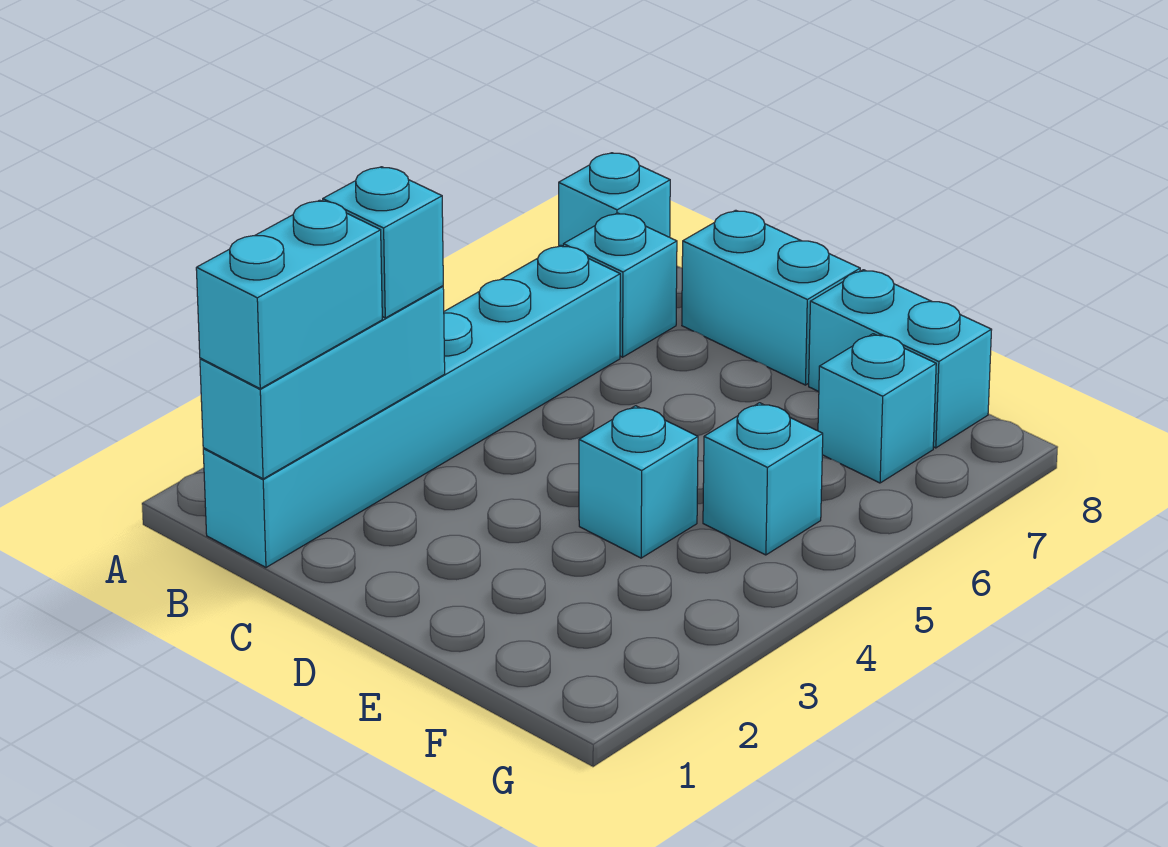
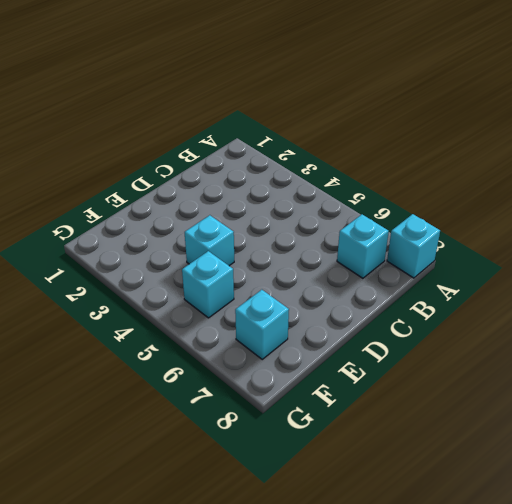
none -> cyan brick B1:B6 level 1
none -> cyan brick C8:D8 level 1

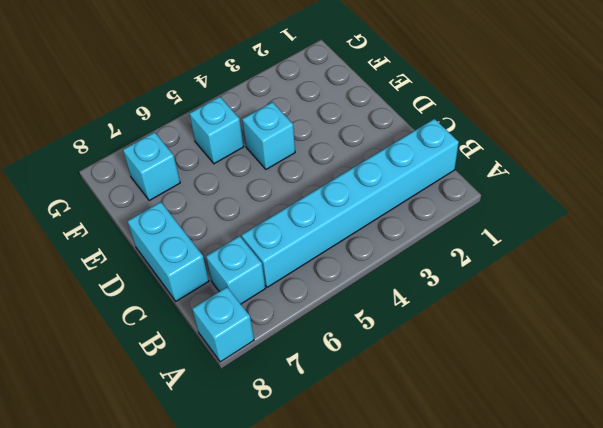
none -> cyan brick E8:F8 level 1
none -> cyan brick B1:B3 level 2

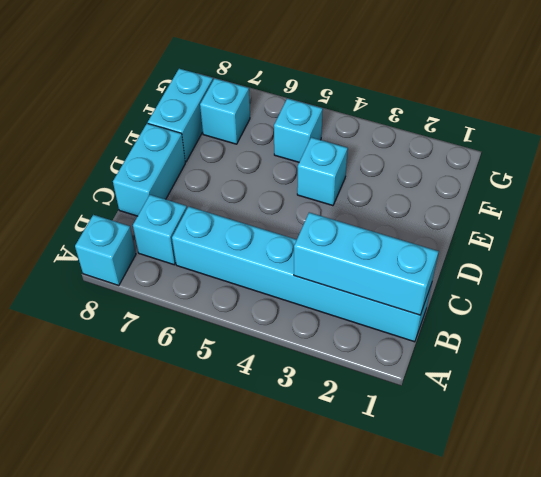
none -> cyan brick B1:B2 level 3
none -> cyan brick B3 level 3

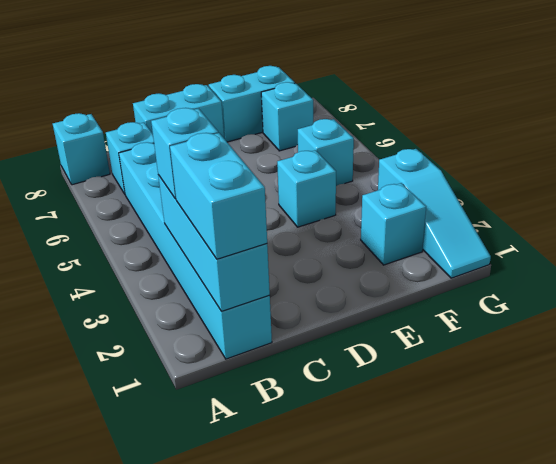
cyan brick F2 level 1 -> none
cyan slope G1:G3 level 1 top 3 -> none

